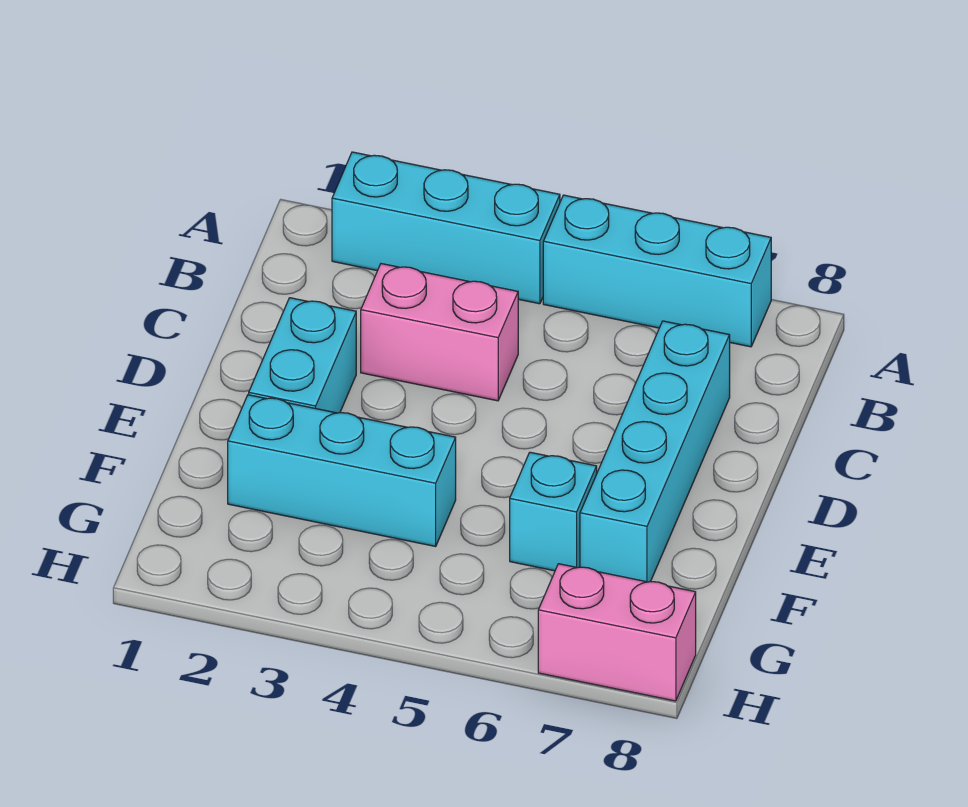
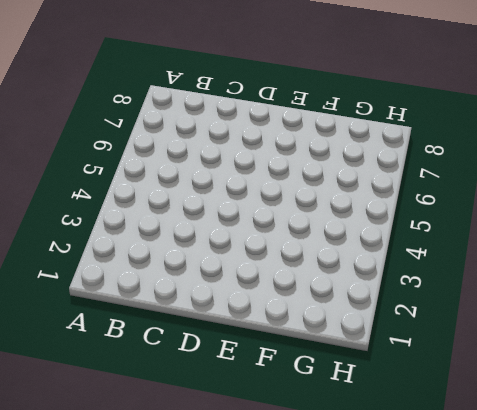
none -> cyan brick A2:A4 level 1
none -> cyan brick A5:A7 level 1

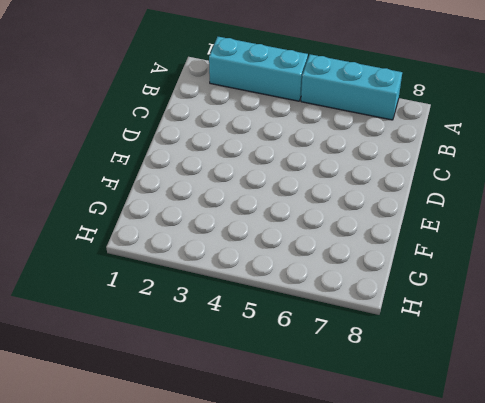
none -> pink brick C3:C4 level 1
none -> cyan brick C7:F7 level 1

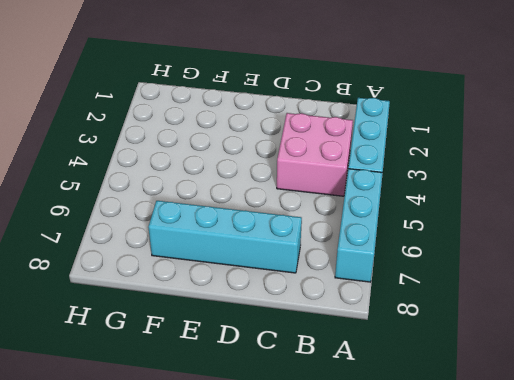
pink brick B3:C4 level 1 -> pink brick C3:C4 level 1
none -> cyan brick D2:E2 level 1
none -> cyan brick F2:F4 level 1

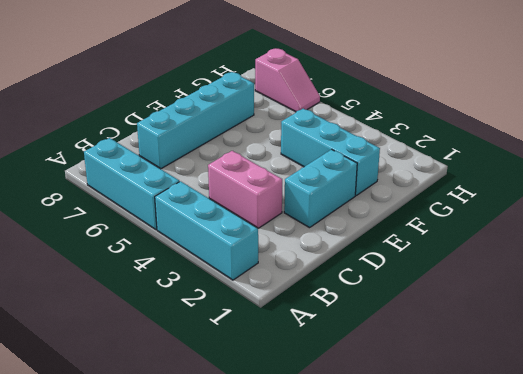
pink slope H6:H7 level 1 top 7 -> pink brick H7:H8 level 1
none -> cyan brick F6 level 1

